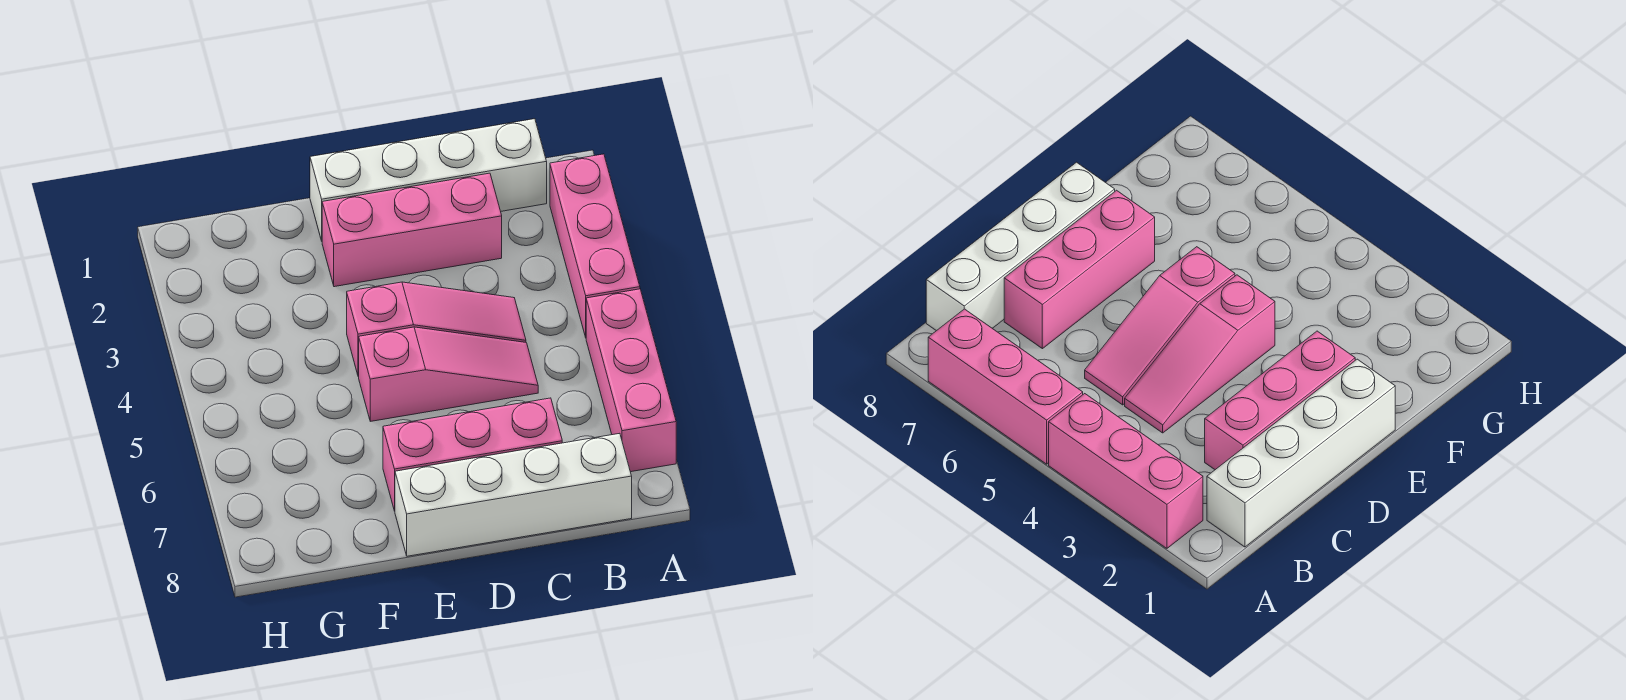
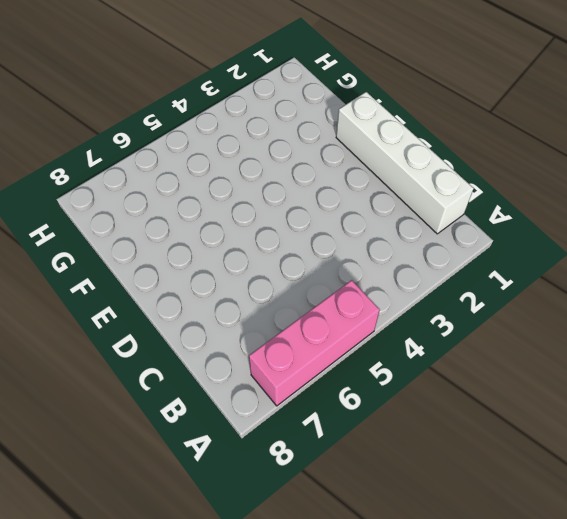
none -> pink brick A2:A4 level 1
none -> white brick B8:E8 level 1

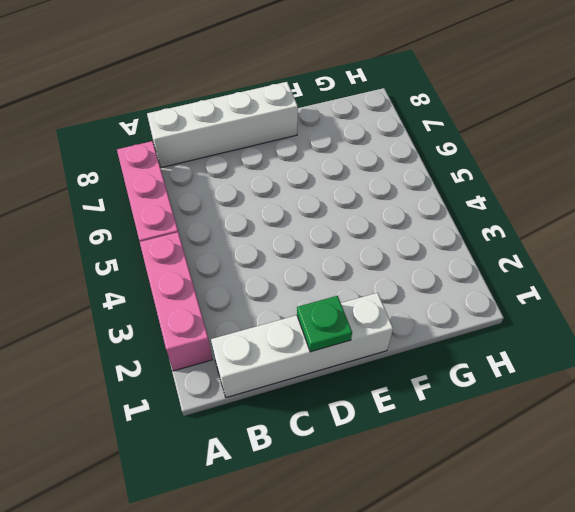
green plate D1 level 2 -> none
none -> pink brick C2:E2 level 1
none -> pink slope C4:E4 level 1 top E

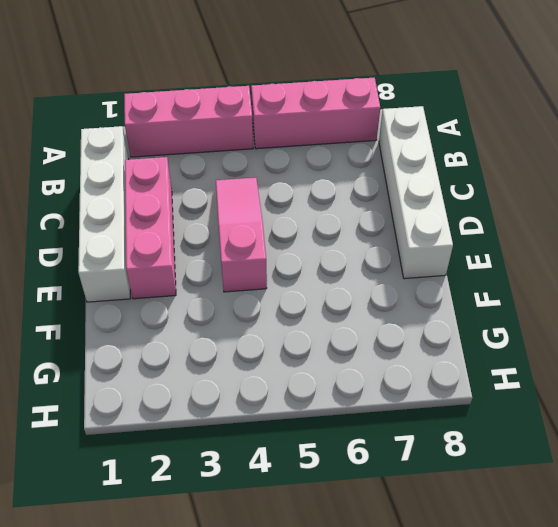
none -> pink slope C5:E5 level 1 top E
none -> pink brick C7:E7 level 1

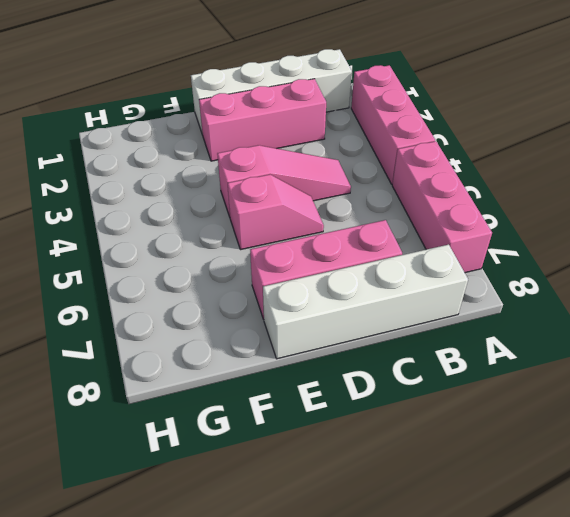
pink slope D5:E5 level 1 top E -> pink slope C5:E5 level 1 top E

